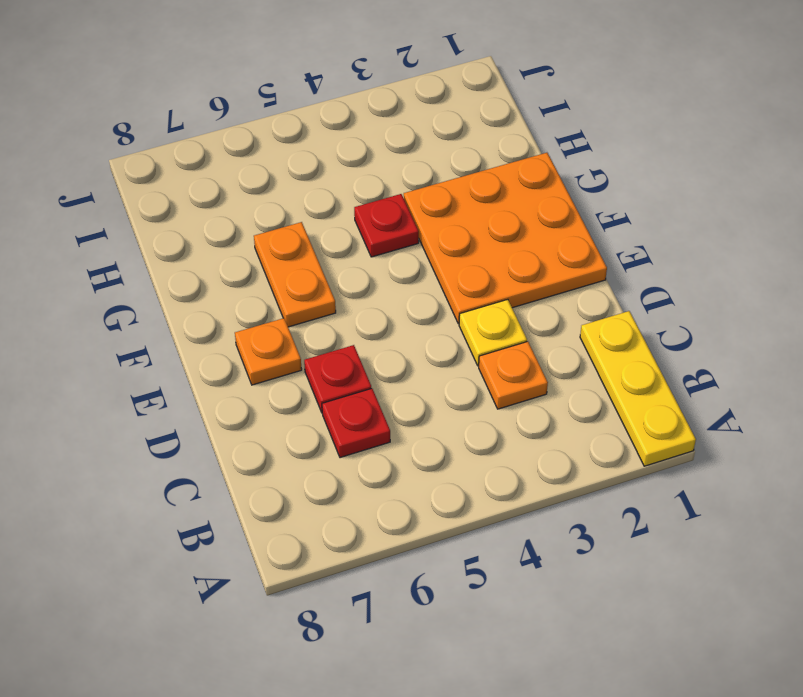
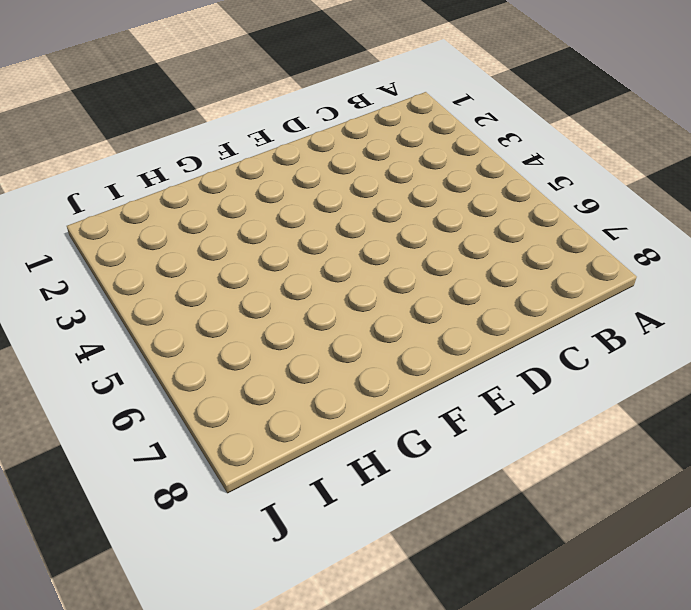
none -> yellow plate A1:C1 level 1
none -> orange plate C3 level 1

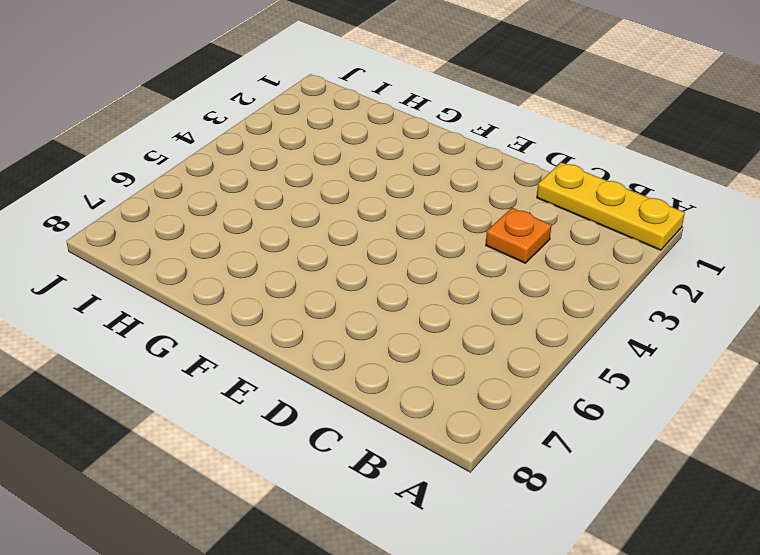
none -> red plate C6 level 1
none -> yellow plate D3 level 1

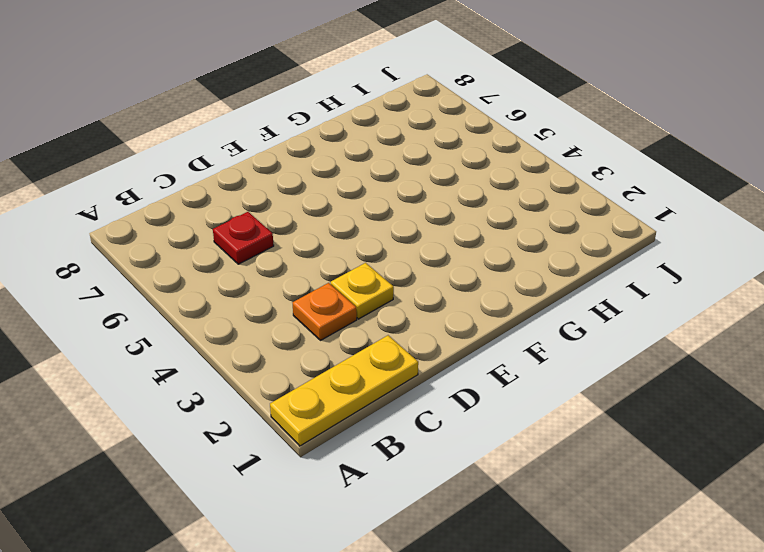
none -> red plate D6 level 1
none -> orange plate E1:G3 level 1

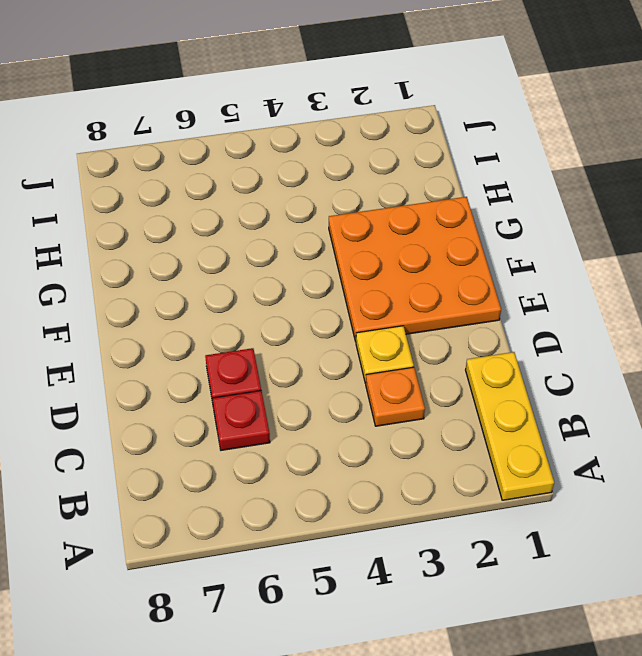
none -> orange plate E7 level 1
none -> orange plate F6:G6 level 1

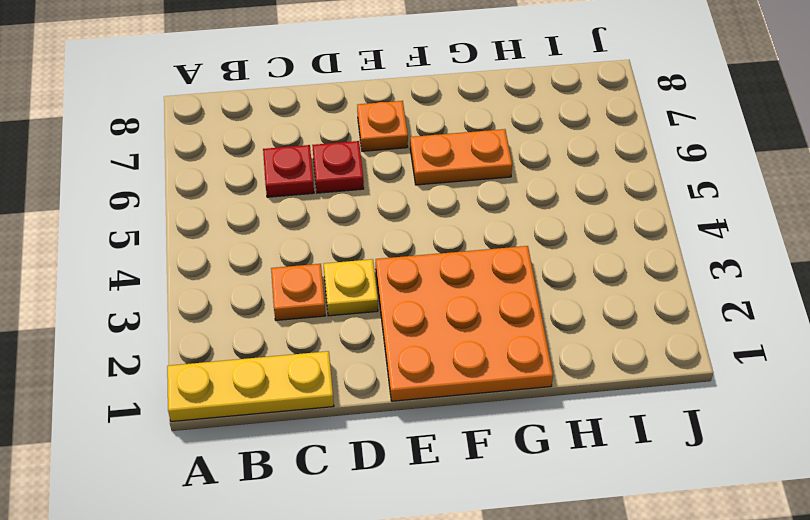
none -> red plate G4 level 1

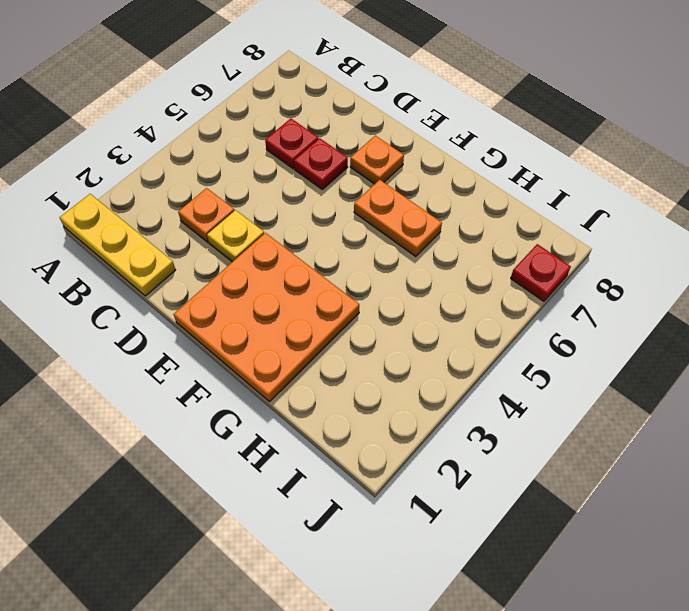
red plate J7 level 1 -> red plate G4 level 1

